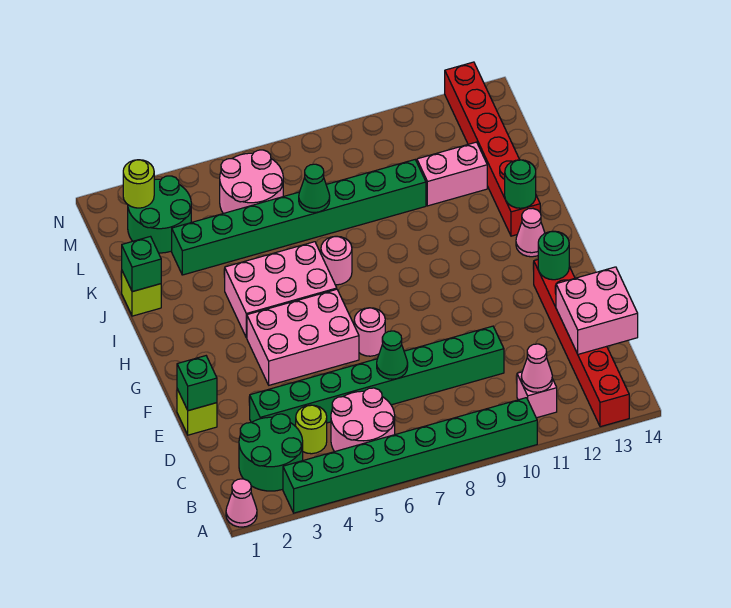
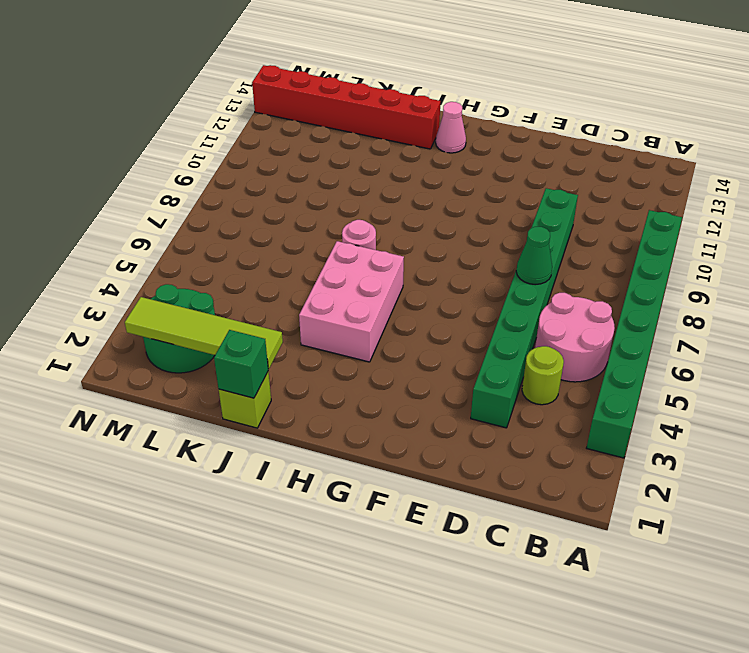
lime tile J2:M2 level 2 -> lime round brick M2 level 2
none -> pink cone A1 level 1
none -> red brick A13:F13 level 1
none -> green round brick B2:C3 level 1

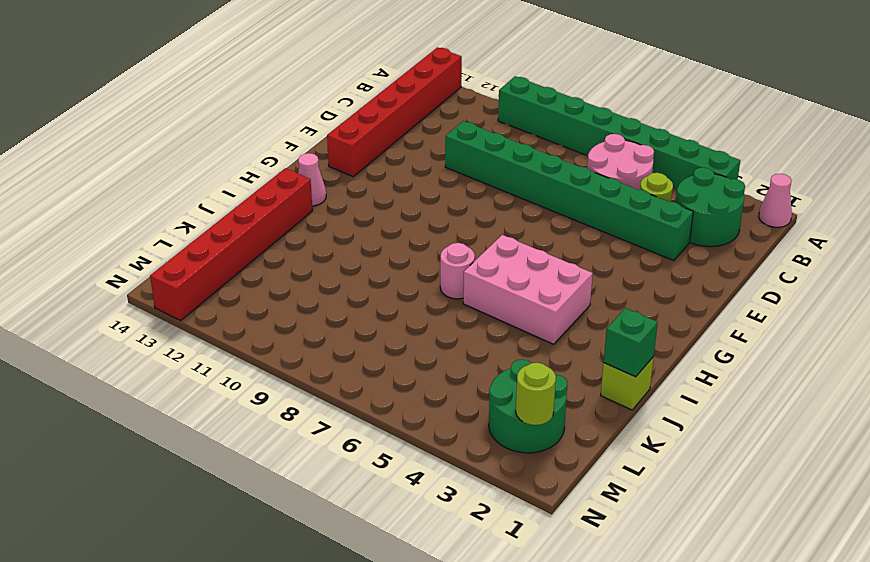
none -> pink brick B11 level 1
none -> lime brick E1 level 1
none -> pink brick F4:G6 level 1

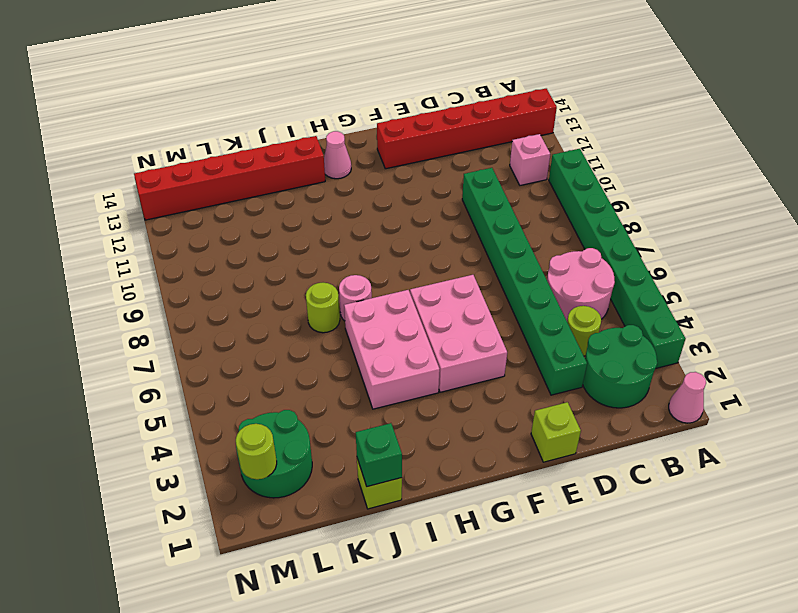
lime round brick J7 level 1 -> none
none -> pink round brick F7 level 1
none -> green brick K3:K10 level 1
none -> pink brick K11:K12 level 1

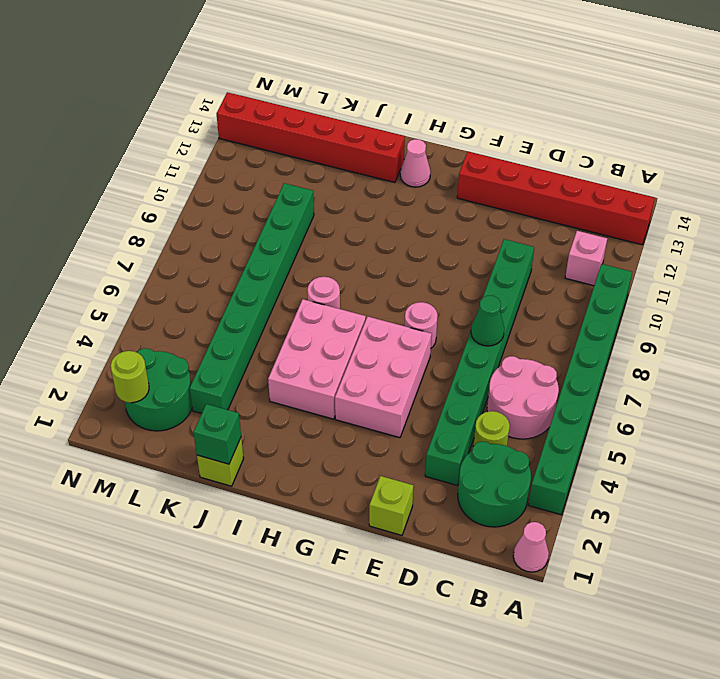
none -> pink brick K11:K12 level 1
none -> pink round brick L5:M6 level 1
none -> pink cone B11 level 2

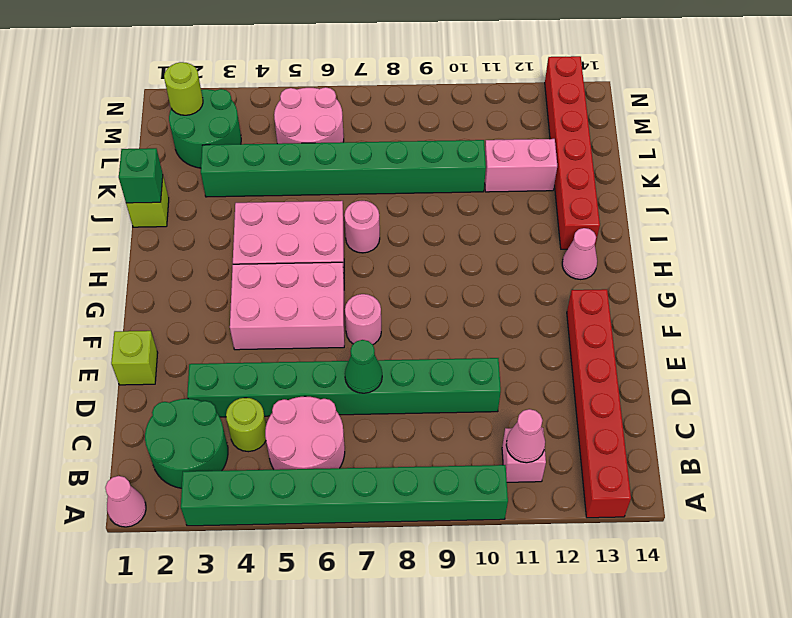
none -> pink brick C13:D14 level 2
none -> green brick E1 level 2
none -> green round brick F13 level 2

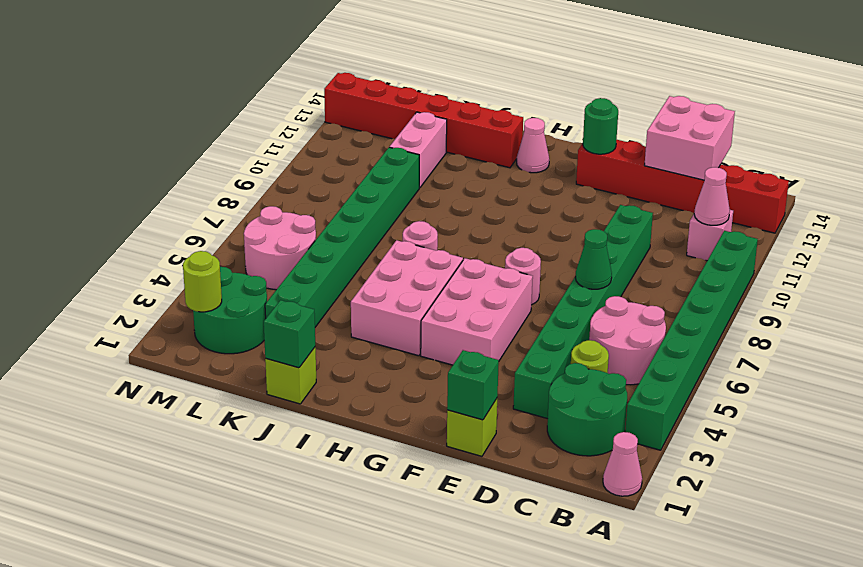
none -> green round brick I13 level 2
none -> green cone K7 level 2

